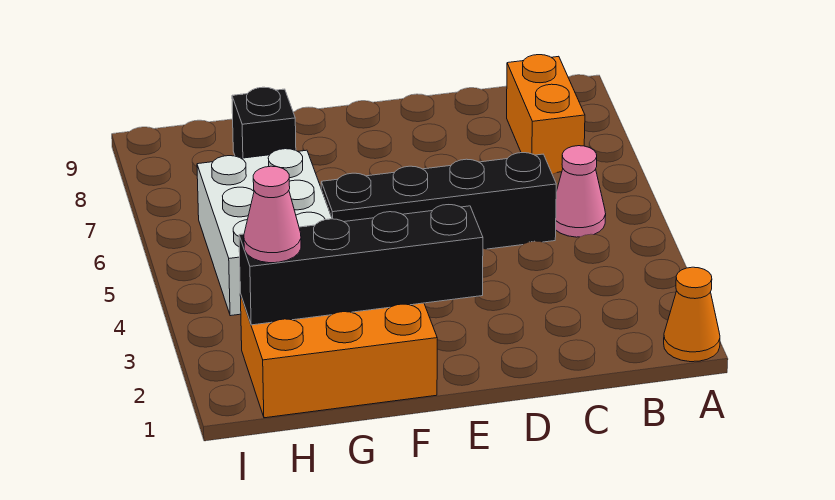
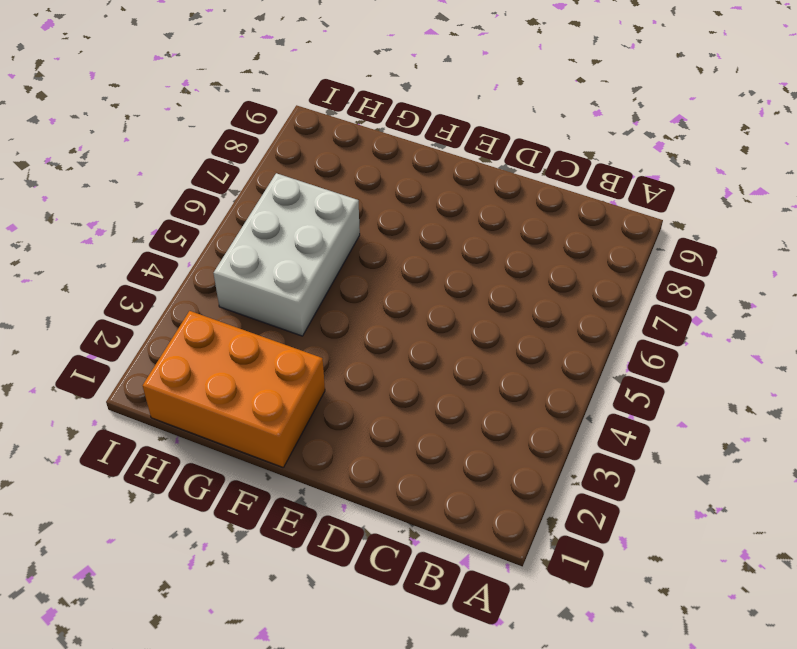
none -> orange cone A1 level 1
none -> pink cone B5 level 1

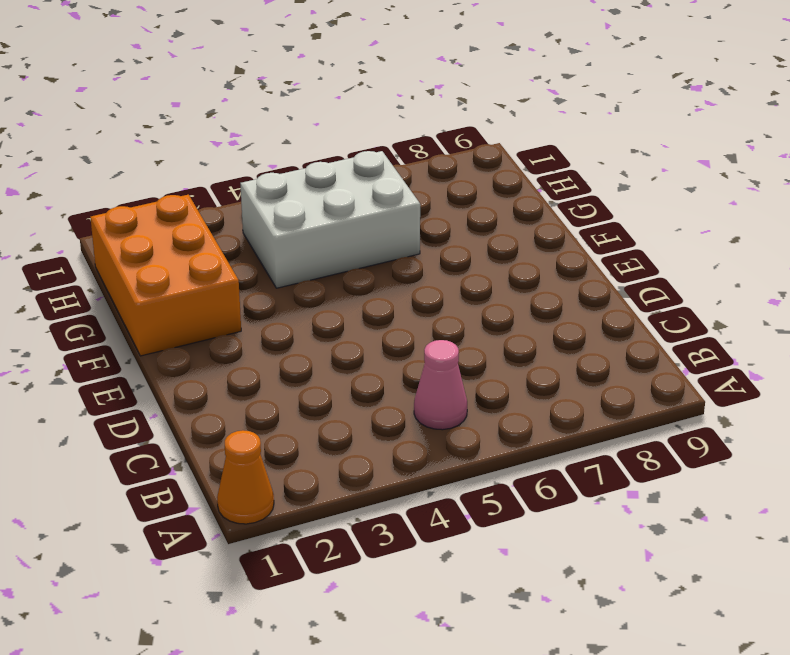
none -> orange brick B7:B8 level 1
none -> black brick C5:F5 level 1

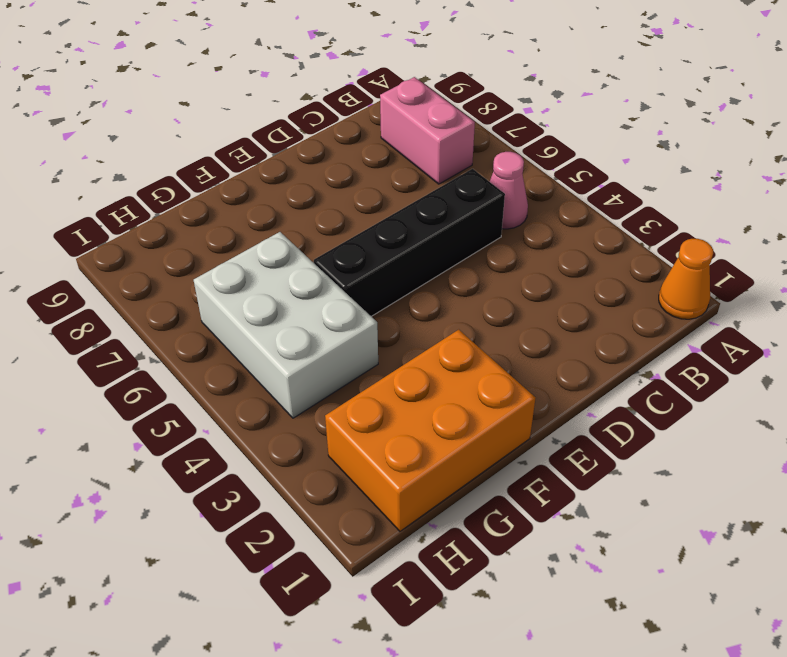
pink brick B7:B8 level 1 -> orange brick B7:B8 level 1
none -> black brick G8 level 1
none -> black brick E2:H2 level 2

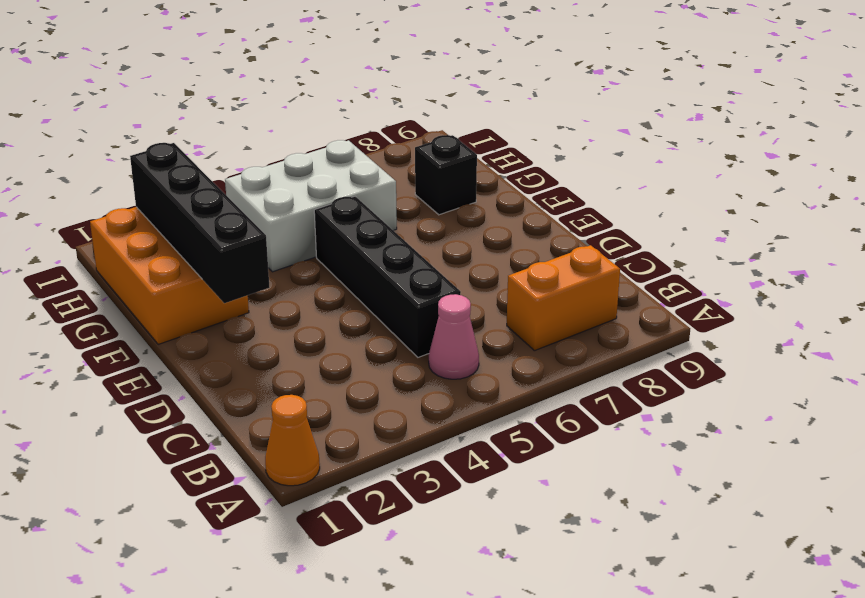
none -> pink cone H2 level 3

